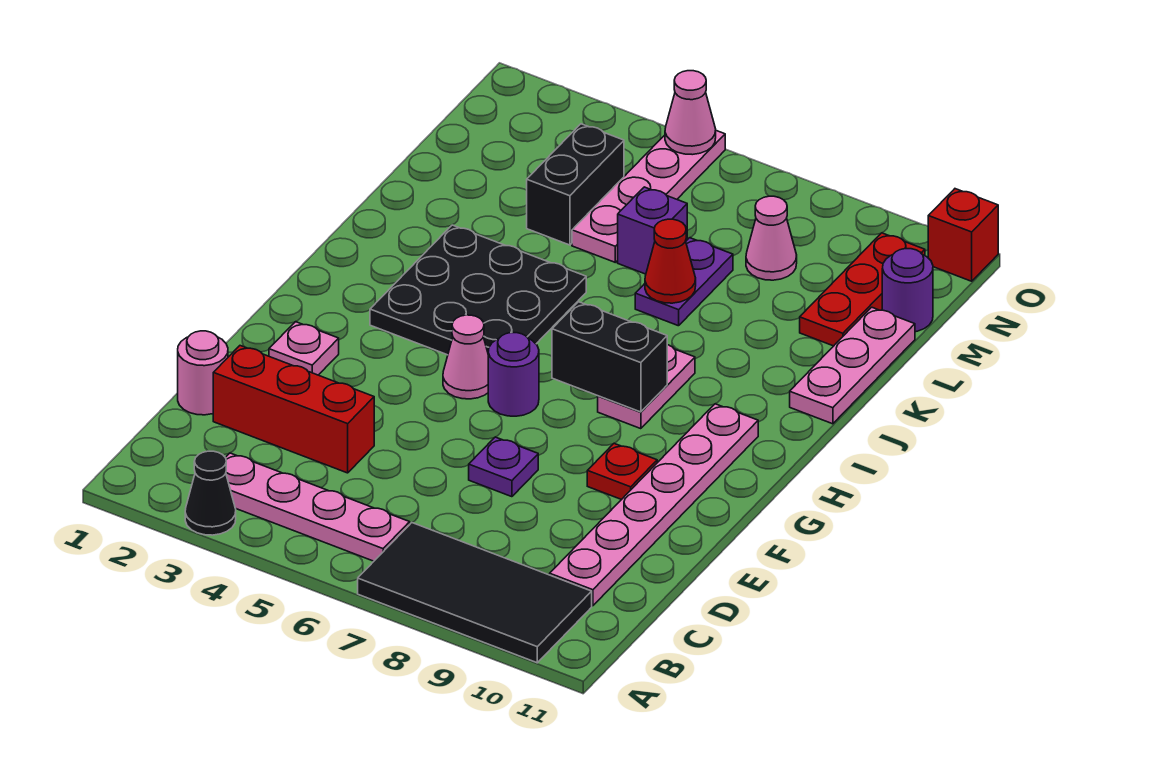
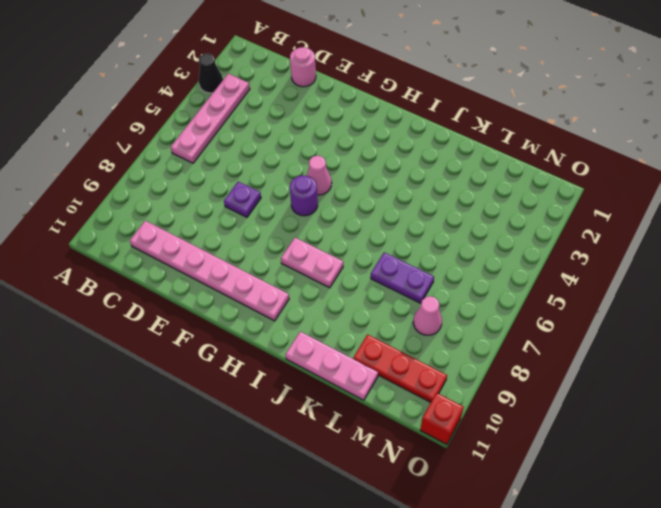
none -> black tile A7:B10 level 1
none -> red brick D2:D4 level 1
none -> pink plate F2 level 1

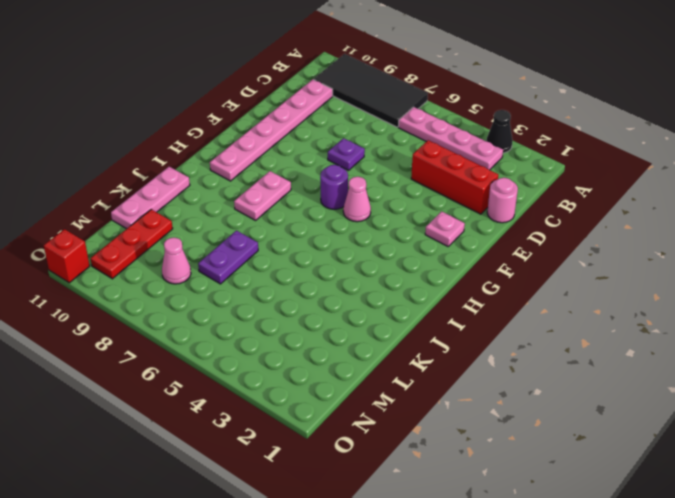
none -> red plate F9 level 1
none -> black plate H3:J5 level 1
none -> black brick L4:M4 level 1

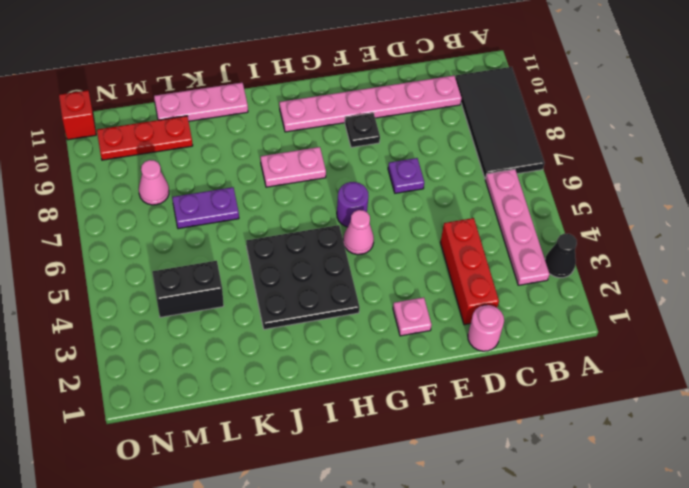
black plate F9 level 1 -> red plate F9 level 1
none -> pink plate L5:O5 level 1
none -> purple brick L6 level 1
none -> purple round brick M11 level 1

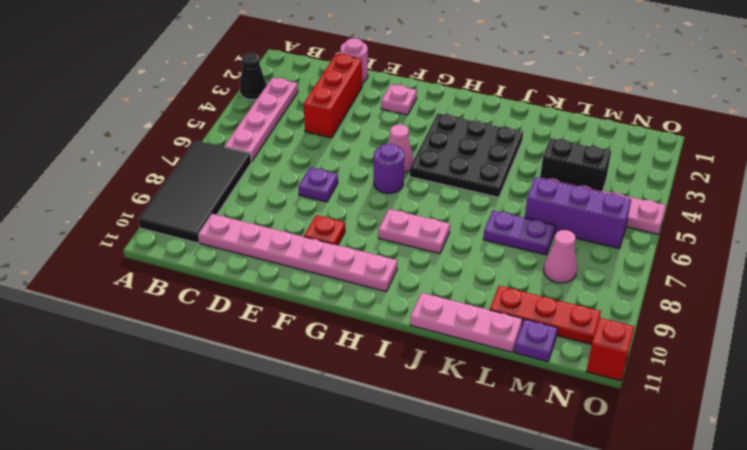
purple brick L6:N6 level 1 -> purple brick L6 level 1
purple plate M11 level 1 -> purple round brick M11 level 1
none -> black brick H7:H8 level 2
none -> red cone K7 level 2
none -> pink cone O5 level 2

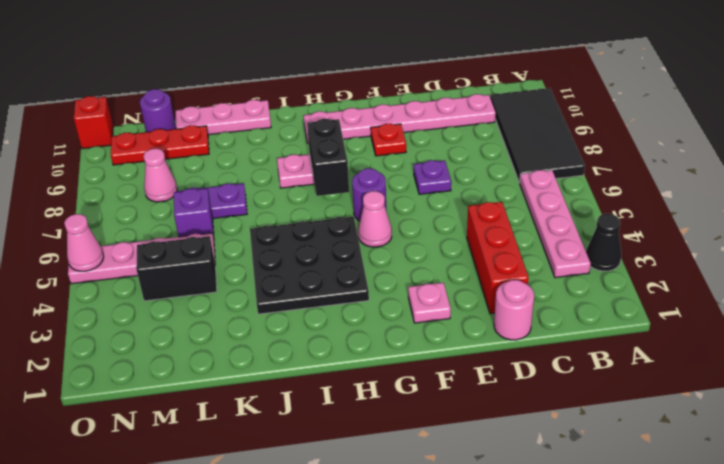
none -> red cone K7 level 2

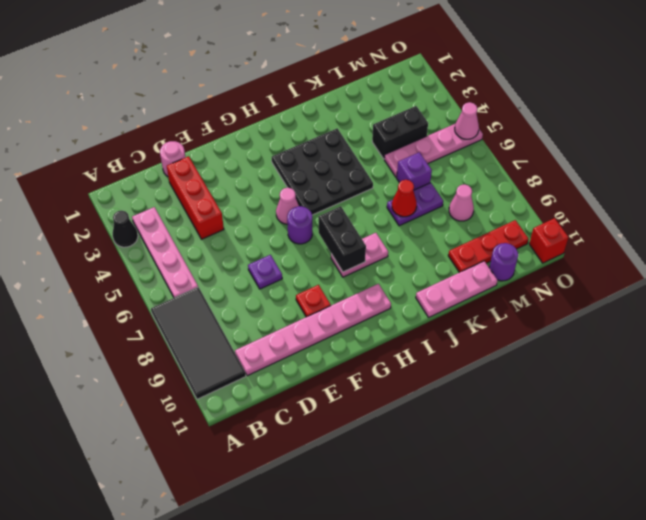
none -> pink plate F2 level 1

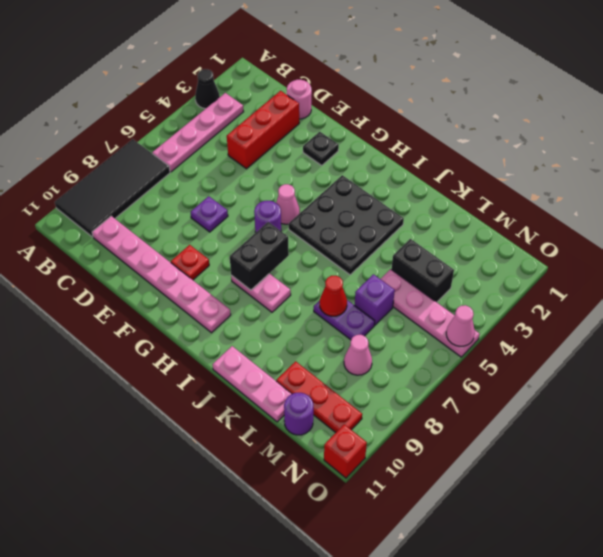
black plate F2 level 1 -> pink plate F2 level 1

